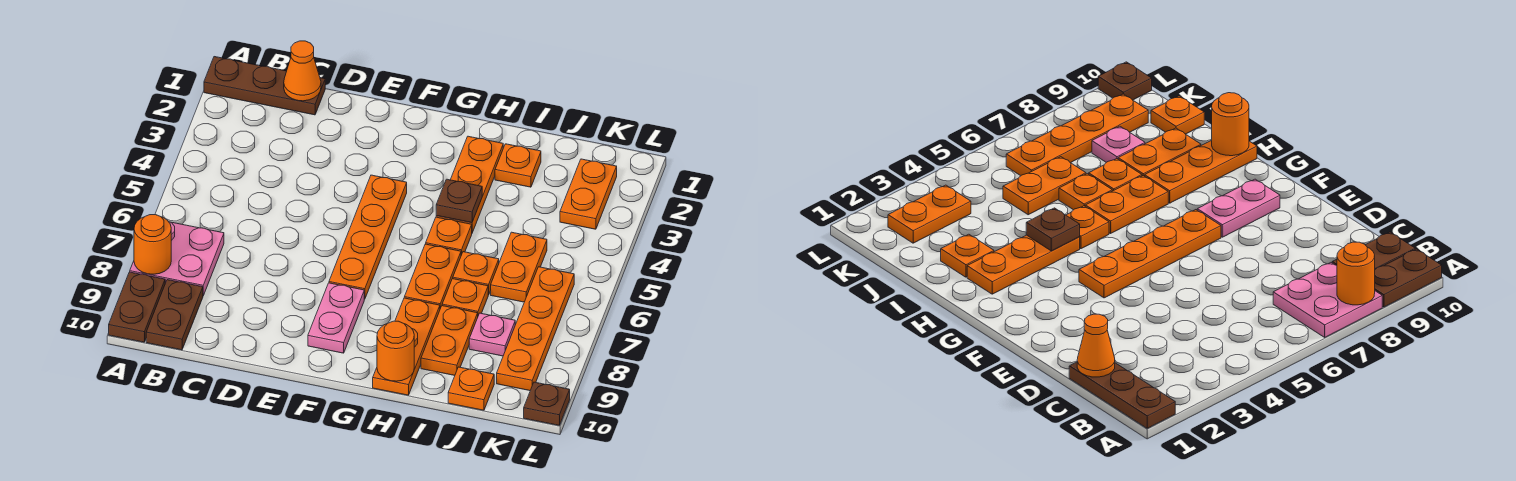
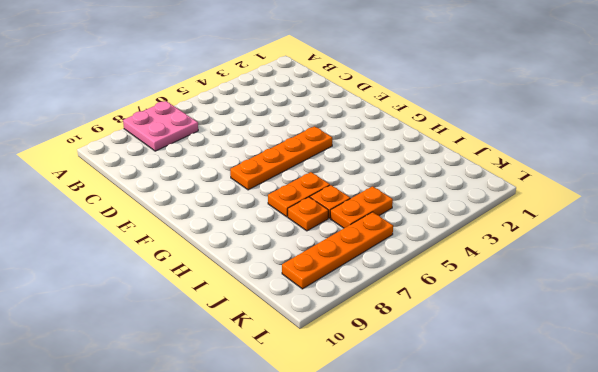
none -> brown plate A1:C1 level 1
none -> brown plate A9:A10 level 1
none -> brown plate B9:B10 level 1

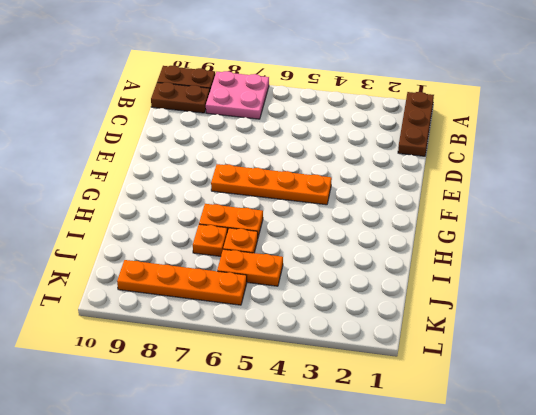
none -> pink plate F8:F9 level 1
none -> orange plate H2:H4 level 1
none -> orange plate H5 level 1

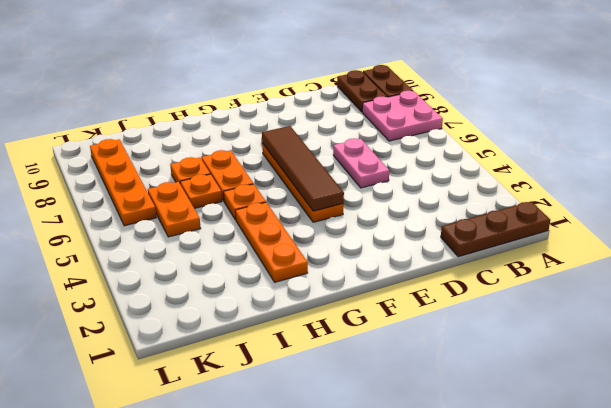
pink plate D5:D6 level 1 -> pink plate F8:F9 level 1
brown tile F4:F7 level 2 -> none
none -> orange plate H8:H10 level 1
none -> orange plate I2 level 1
none -> orange plate I8:I9 level 1

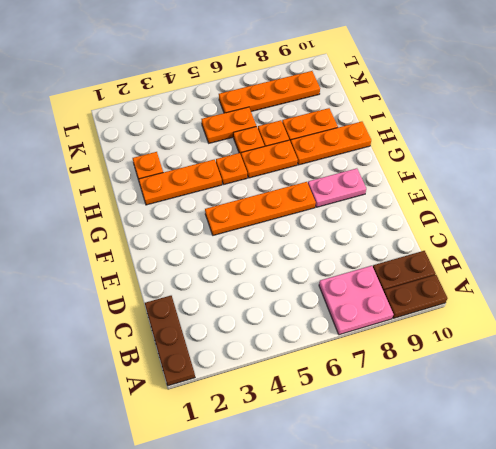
none -> pink plate J8 level 1
none -> orange plate J10 level 1
none -> orange plate K2:K3 level 1

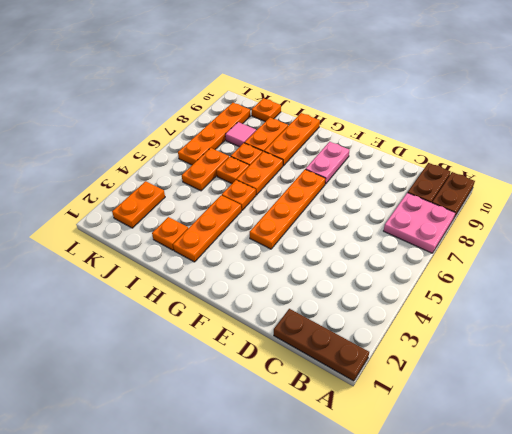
pink tile J8 level 1 -> pink plate J8 level 1
none -> brown plate L10 level 1
none -> orange round brick A8 level 2
none -> orange cone C1 level 2

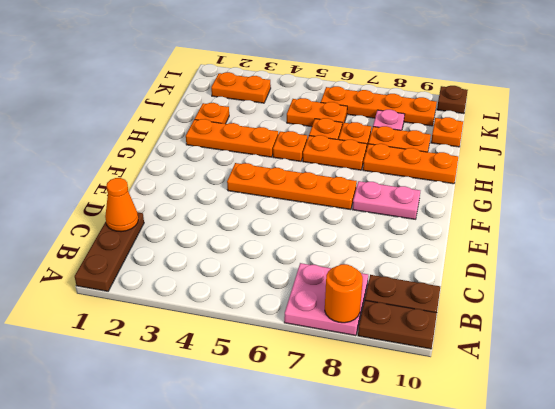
none -> brown plate H4 level 2
none -> orange round brick H10 level 2

